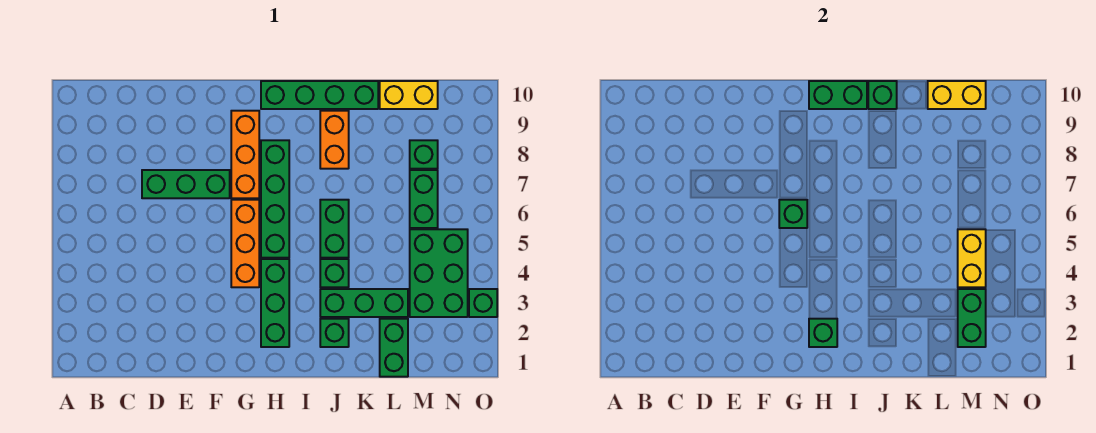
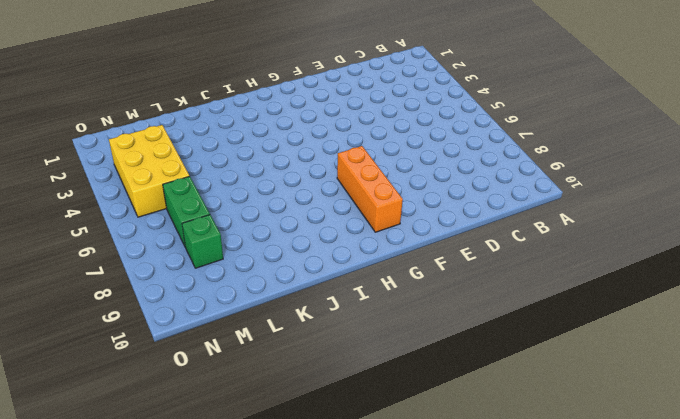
yellow brick M3:N5 level 1 -> green brick M3:N5 level 1
none -> green brick D7:F7 level 1
none -> orange brick G4:G6 level 1
none -> green brick H2:H4 level 1

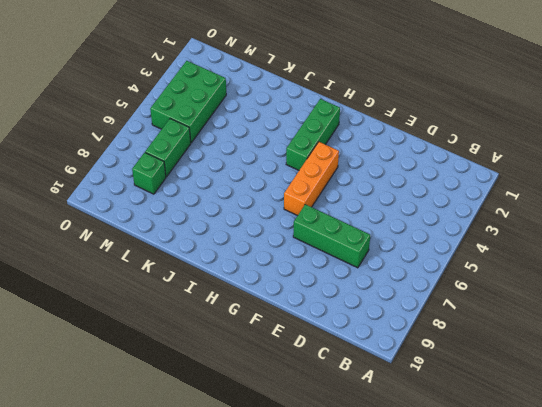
none -> orange brick G7:G9 level 1
none -> green brick H5:H8 level 1
none -> green brick H10:K10 level 1

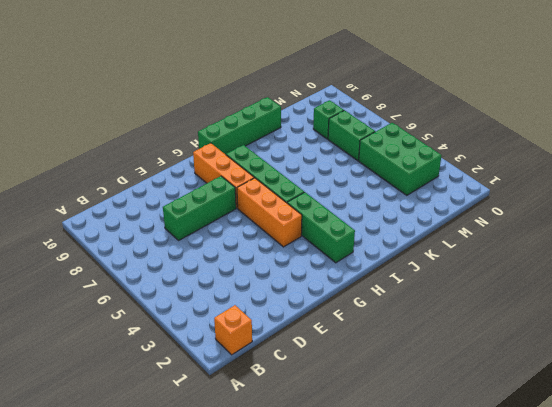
orange brick B1 level 1 -> none
none -> green brick J2 level 1
none -> green brick J3:L3 level 1
none -> green brick J4 level 1

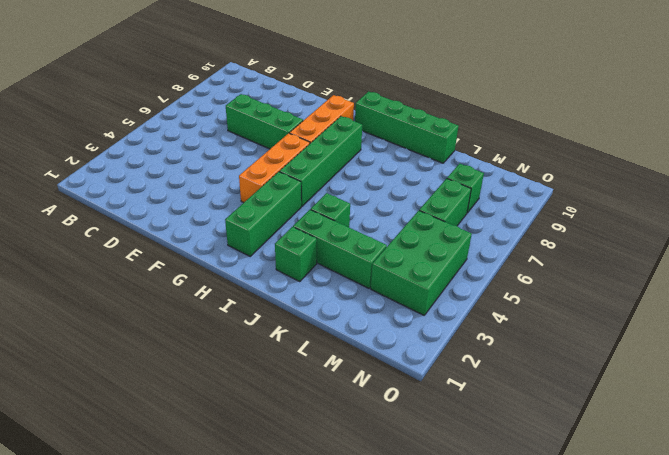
none -> green brick J5:J6 level 1
none -> orange brick J8:J9 level 1
none -> green brick L1:L2 level 1

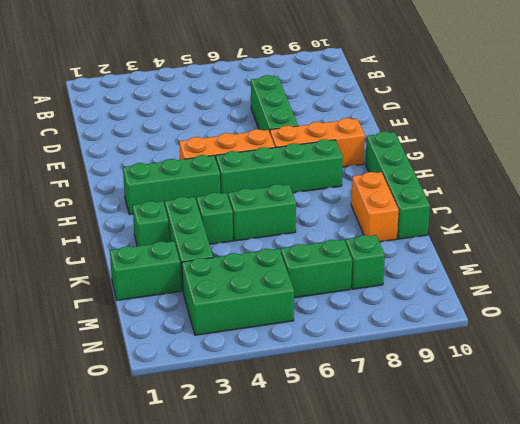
orange brick J9:K9 level 1 -> orange brick J8:J9 level 1
none -> yellow brick L10:M10 level 1
none -> green brick O3 level 1
none -> green brick G6 level 2

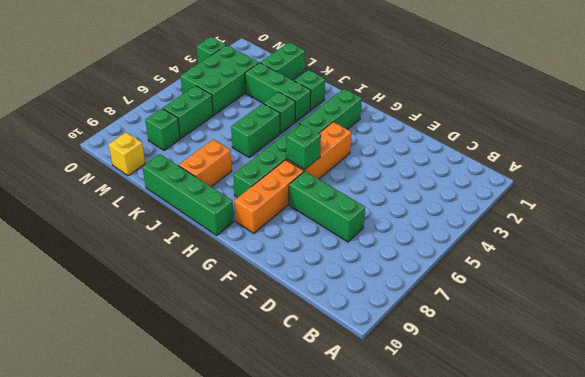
yellow brick M10 level 1 -> yellow brick L10:M10 level 1
none -> green brick H2 level 2
none -> green brick H10:I10 level 2
none -> green brick J10 level 2

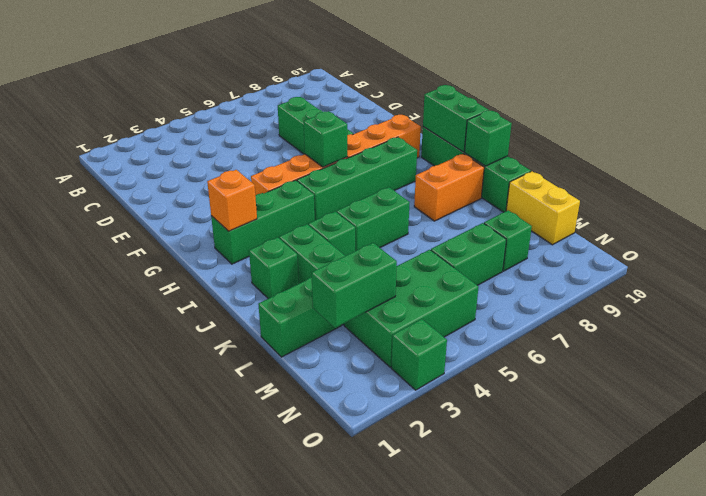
orange brick H2 level 2 -> green brick H2 level 2
none -> yellow brick L10:M10 level 2
none -> yellow brick M4:M5 level 2

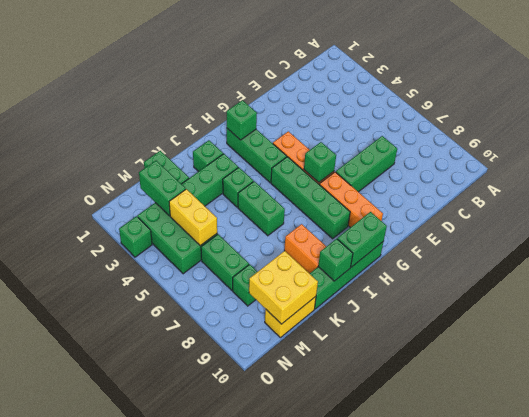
yellow brick L9:M10 level 2 -> yellow brick L10:M10 level 2

